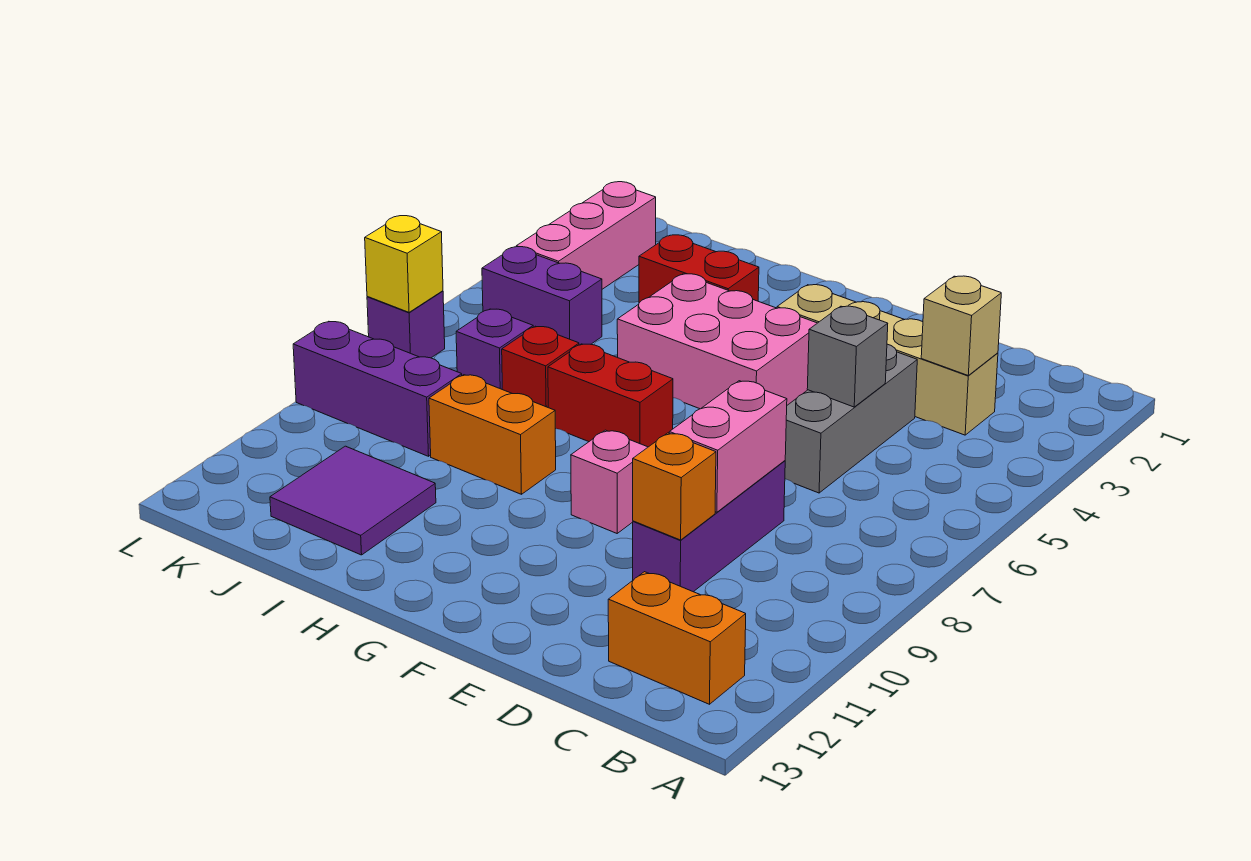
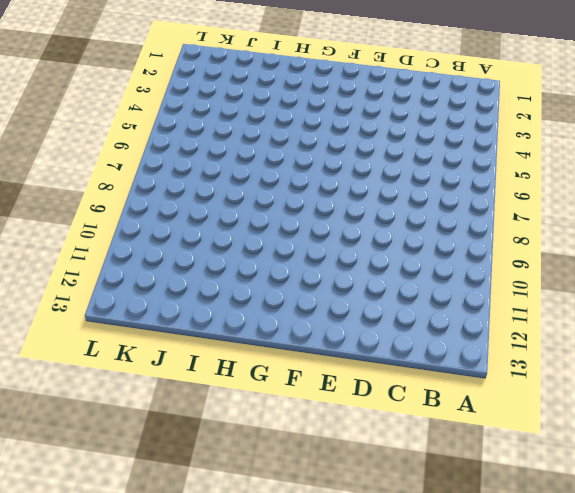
none -> orange brick B12:C12 level 1
none -> tan brick C3:F3 level 1
none -> grey brick D4:D6 level 1

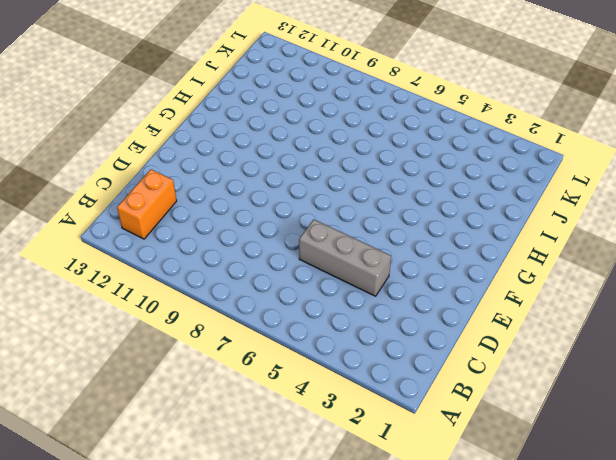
none -> tan brick C3:F3 level 1
none -> purple brick D8:D10 level 1
none -> pink brick F4:H5 level 1

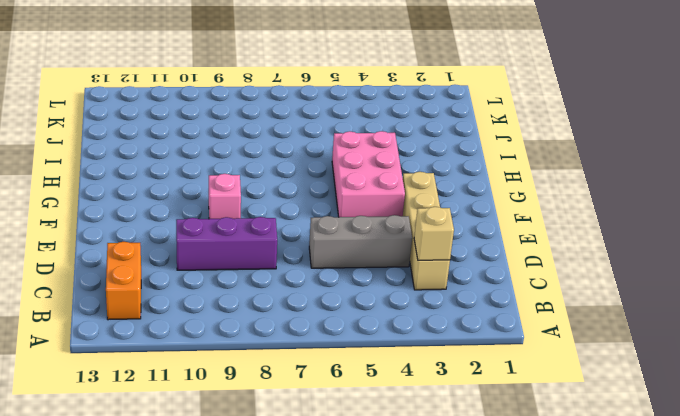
none -> red brick G7:H7 level 1
none -> red brick H3:I3 level 1
none -> orange brick H9:I9 level 1

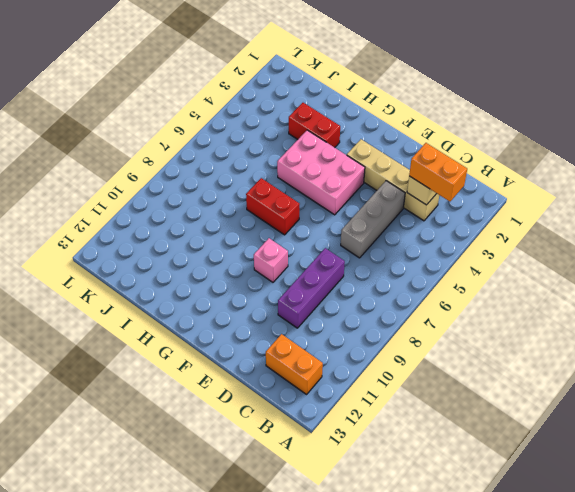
orange brick B3:C3 level 3 -> orange brick H9:I9 level 1
none -> red brick I7 level 1
none -> purple tile I11:J12 level 1
none -> purple brick J5:K5 level 1

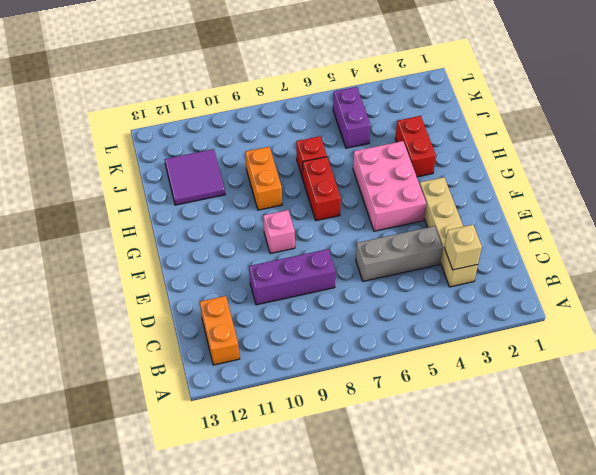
none -> purple brick J7 level 1
none -> purple brick J9:L9 level 1
none -> pink brick K2:K4 level 1

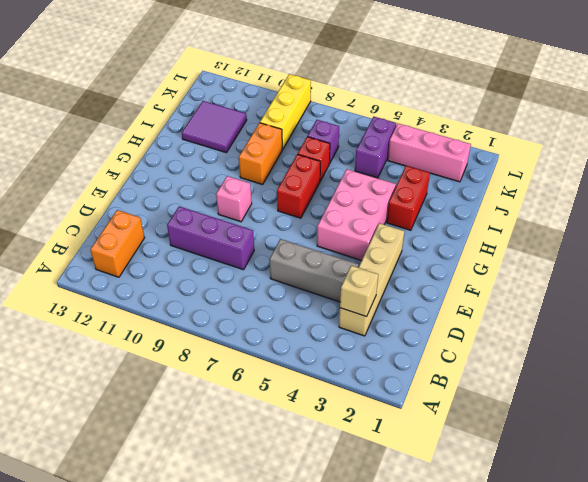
yellow brick J9:L9 level 1 -> purple brick J9:L9 level 1
none -> purple brick L7 level 1
none -> grey brick D5 level 2
none -> pink brick D8:D9 level 2

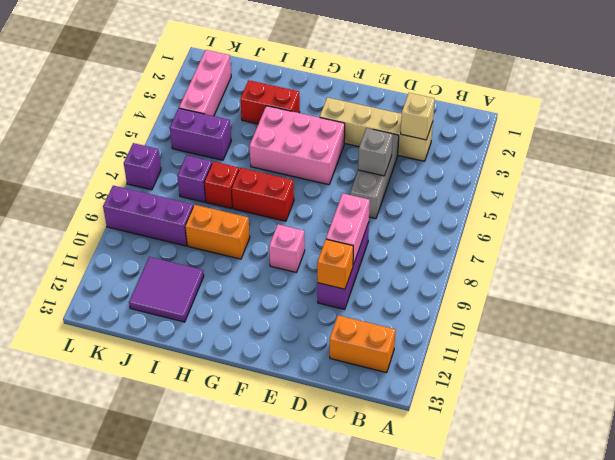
none -> yellow brick L7 level 2

